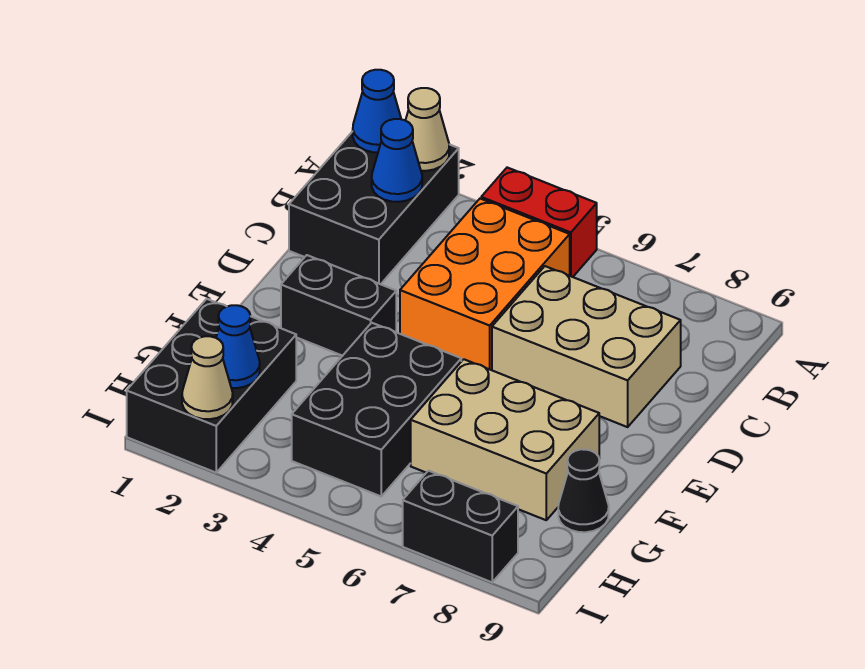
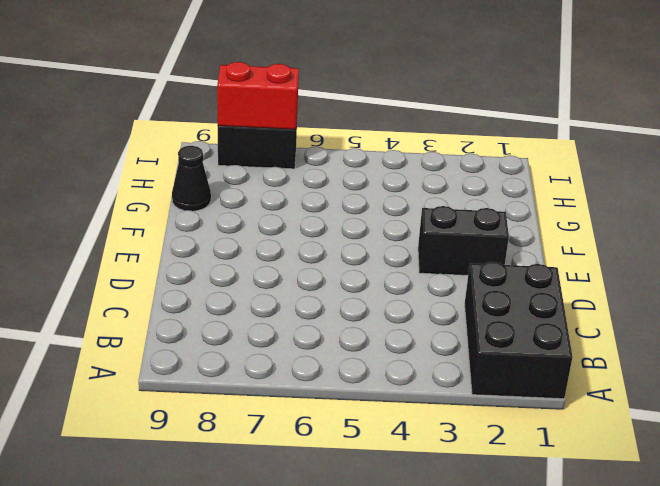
red brick I7:I8 level 2 -> red brick A4:A5 level 1
none -> orange brick B4:D5 level 1
none -> tan brick C6:D8 level 1
none -> black brick F4:H5 level 1

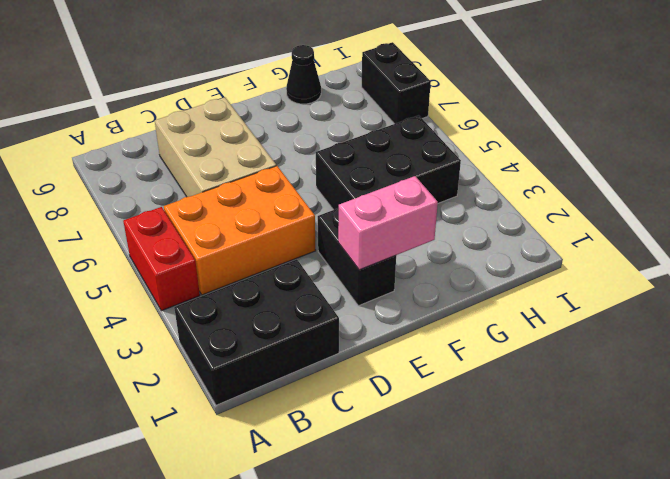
pink brick E2:F2 level 2 -> none
none -> tan brick F6:G8 level 1
none -> black brick G1:I2 level 1
none -> blue cone A1 level 2

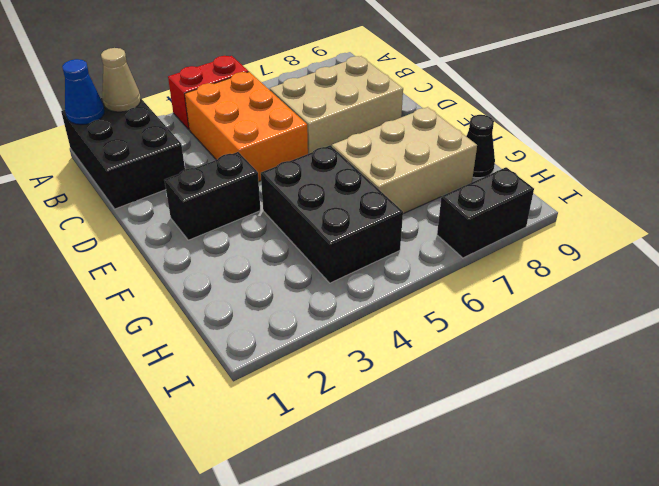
none -> black brick G1:I2 level 1
none -> blue cone B2 level 2
none -> blue cone H2 level 2

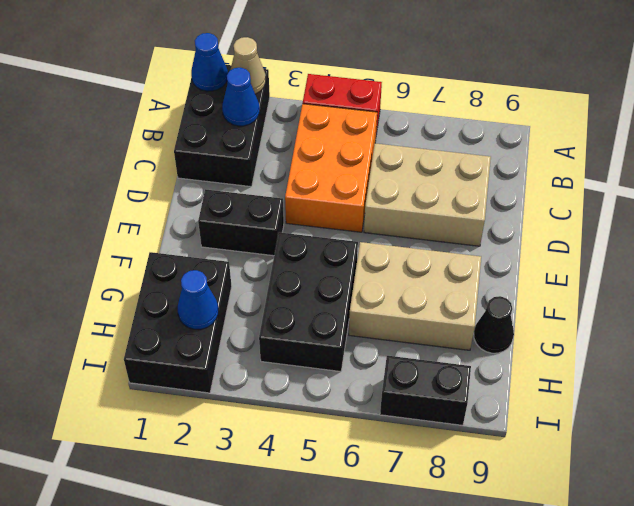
none -> tan cone I2 level 2

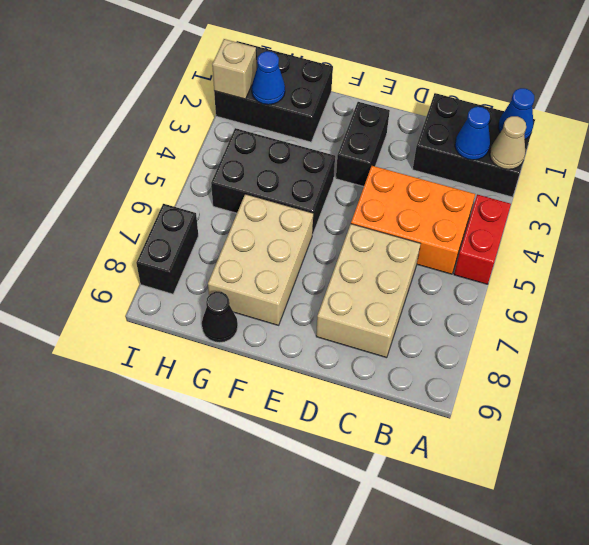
tan brick I2 level 2 -> tan cone I2 level 2

